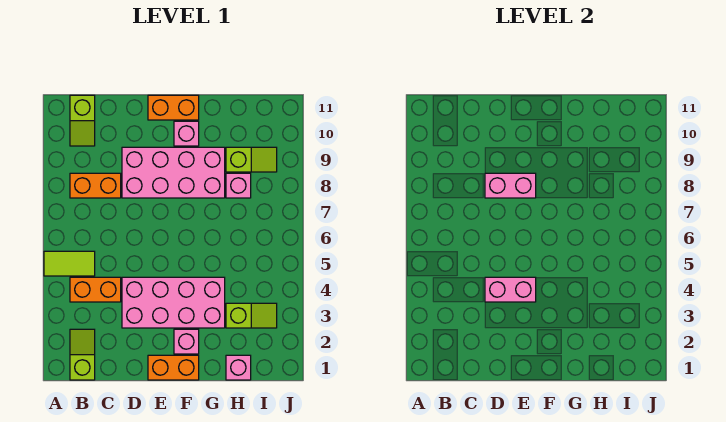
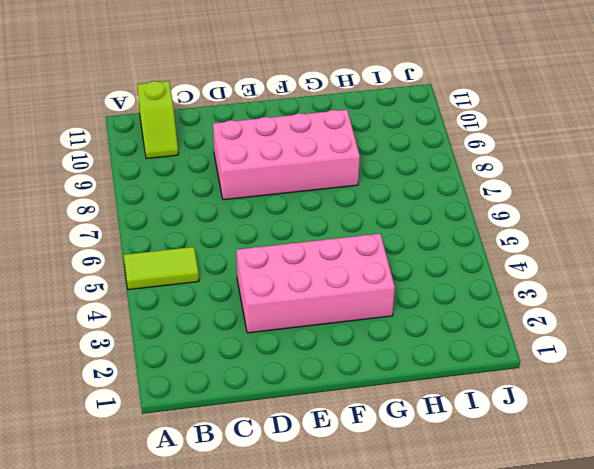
none -> lime slope B1:B2 level 1 top 1
none -> orange brick B4:C4 level 1
none -> orange brick B8:C8 level 1

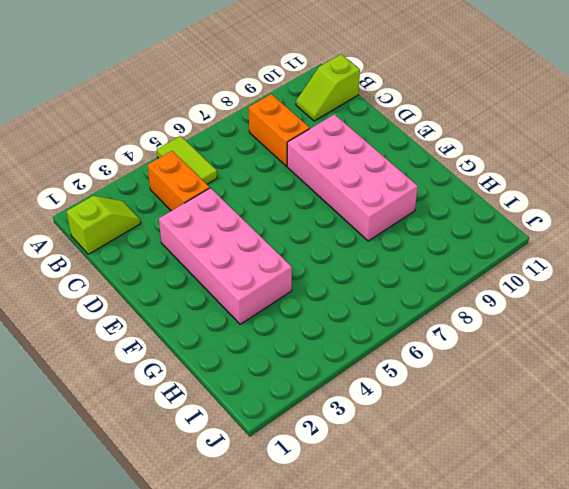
none -> orange brick E1:F1 level 1
none -> orange brick E11:F11 level 1
none -> pink brick F2 level 1

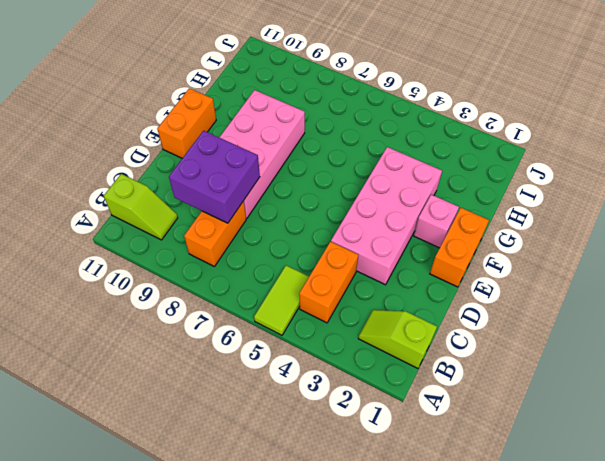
purple brick C8:D9 level 2 -> pink brick D8:E8 level 2
none -> pink brick F10 level 1
none -> pink brick H1 level 1
none -> lime slope H3:I3 level 1 top H

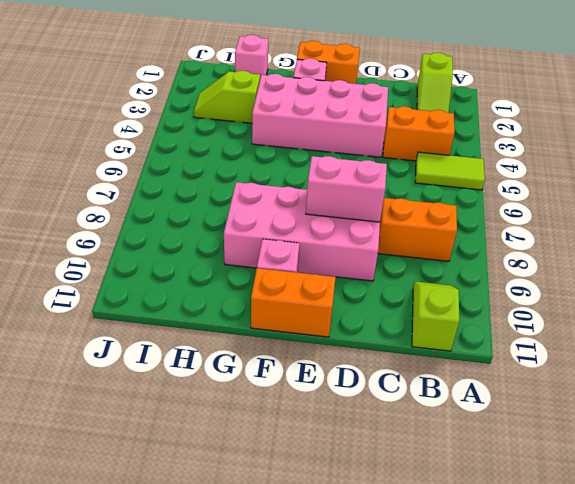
none -> pink brick H8 level 1
none -> lime slope H9:I9 level 1 top H
none -> pink brick D4:E4 level 2

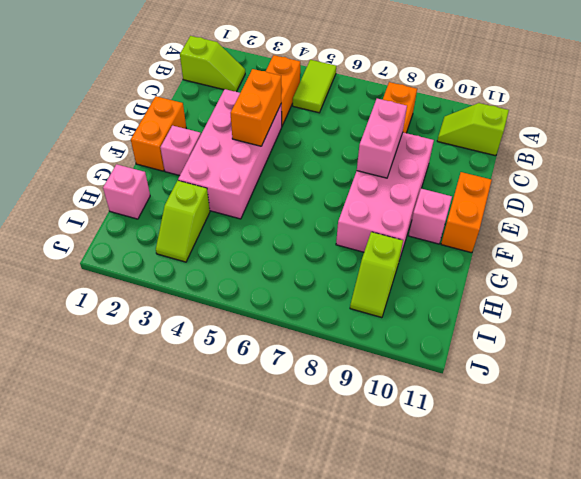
orange brick D4:E4 level 2 -> pink brick D4:E4 level 2
none -> pink brick H8 level 1

